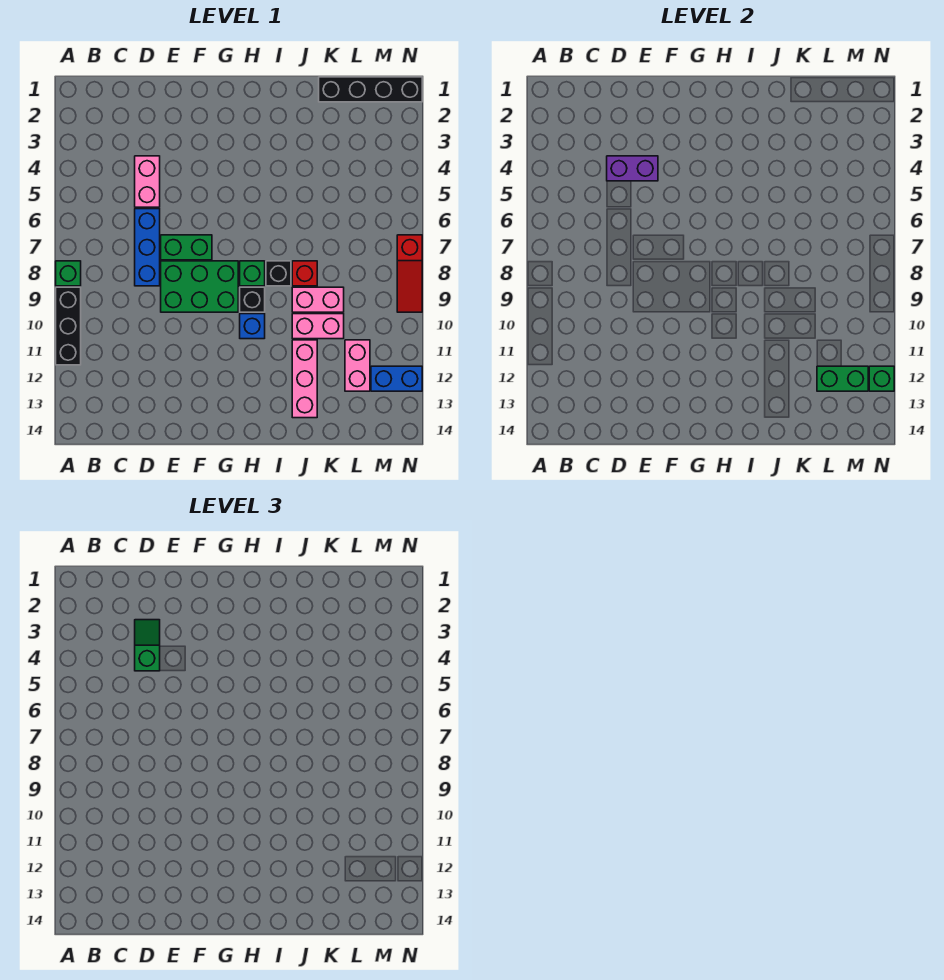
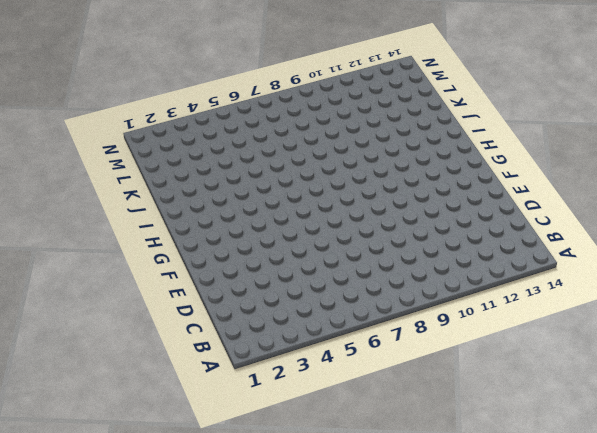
none -> green brick A8 level 1
none -> black brick A9:A11 level 1
none -> pink brick D4:D5 level 1

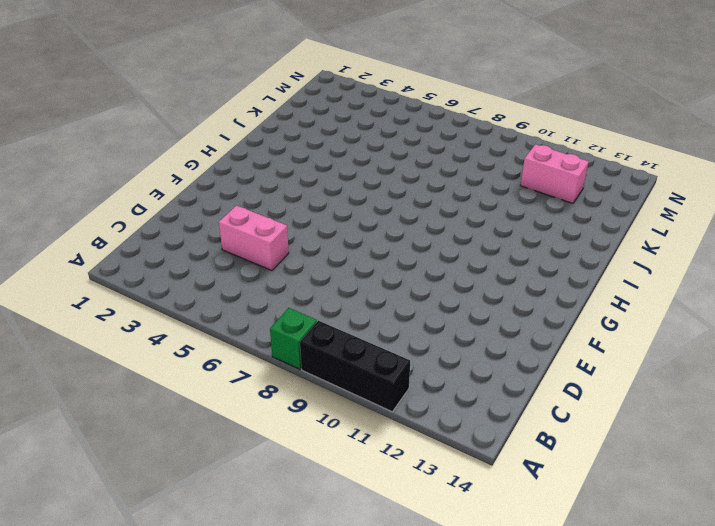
none -> blue brick D6:D8 level 1
none -> green brick E7:F7 level 1
none -> green brick E8:G9 level 1

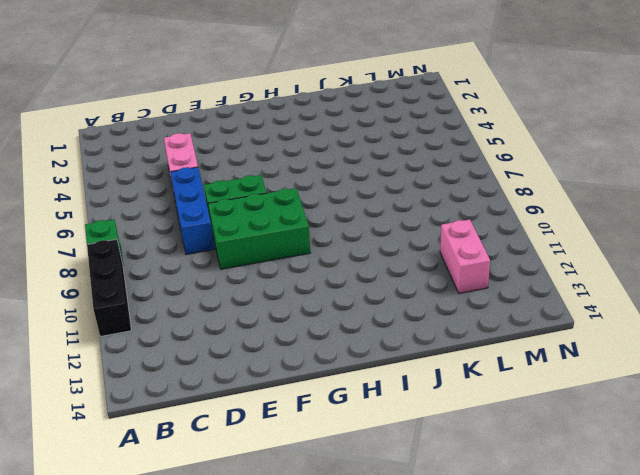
none -> green brick H8 level 1
none -> black brick H9 level 1
none -> blue brick H10 level 1

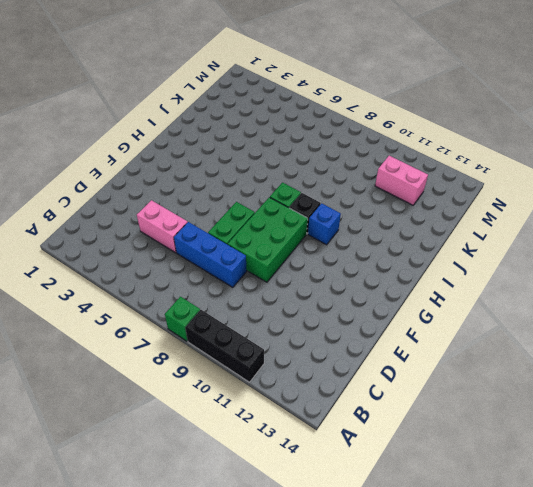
none -> black brick I8 level 1
none -> red brick J8 level 1
none -> pink brick J9:K9 level 1

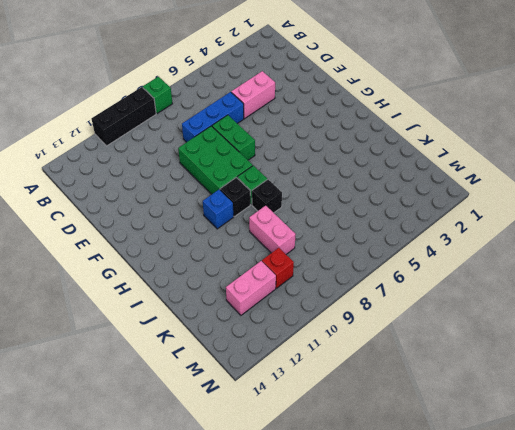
red brick L10 level 1 -> red brick J8 level 1
none -> pink brick J10:K10 level 1
none -> pink brick J11:J13 level 1
none -> black brick K1:N1 level 1

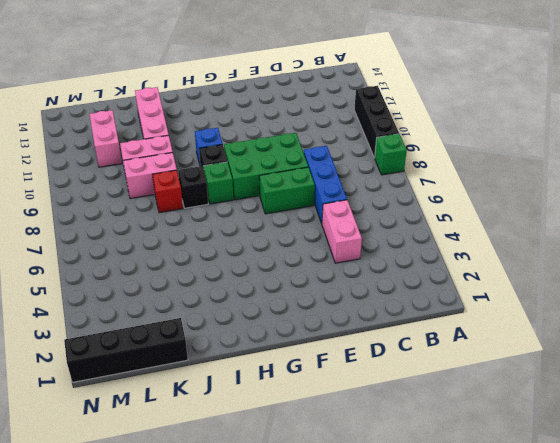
none -> blue brick M12:N12 level 1
none -> red slope N7:N9 level 1 top 7
none -> purple brick D4:E4 level 2

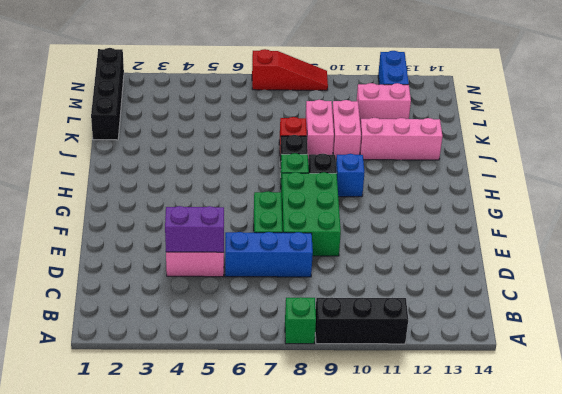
purple brick D4:D5 level 2 -> purple brick D4:E4 level 2
none -> green brick L12:M12 level 2
none -> green brick N12 level 2
none -> green slope D3:D4 level 3 top 4

